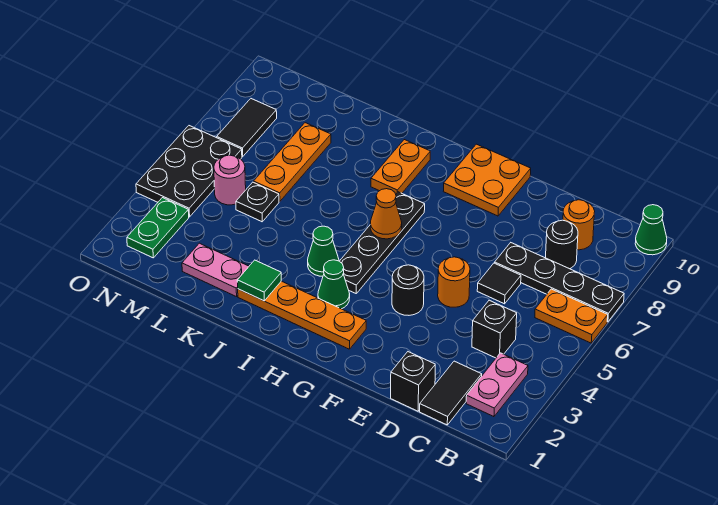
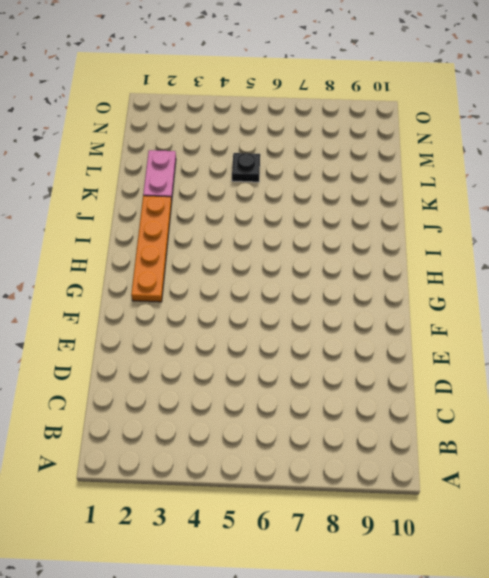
none -> orange plate A6:B6 level 1
none -> black plate A7:D7 level 1
none -> green cone A10 level 1

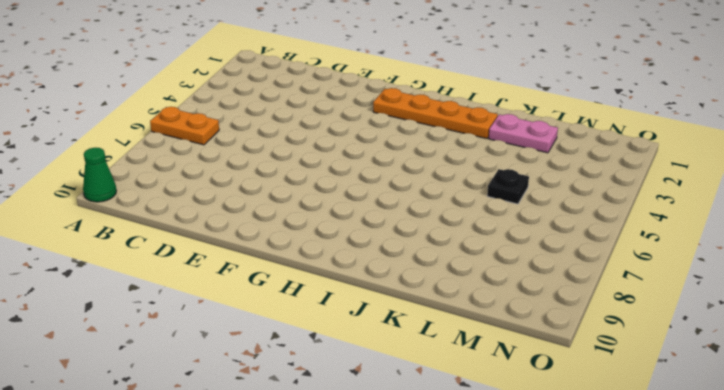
none -> black plate A7:D7 level 1
none -> pink plate B2:B3 level 1
none -> black tile C1:C2 level 1

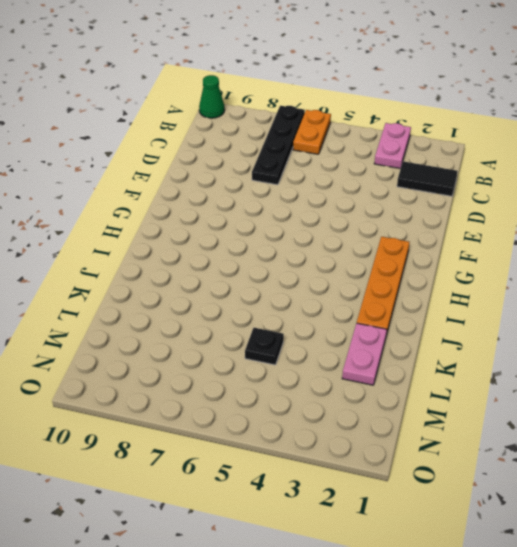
pink plate A3:B3 level 1 -> pink plate B2:B3 level 1
none -> black brick C4 level 1
none -> black round brick C8 level 1
none -> orange round brick C9 level 1

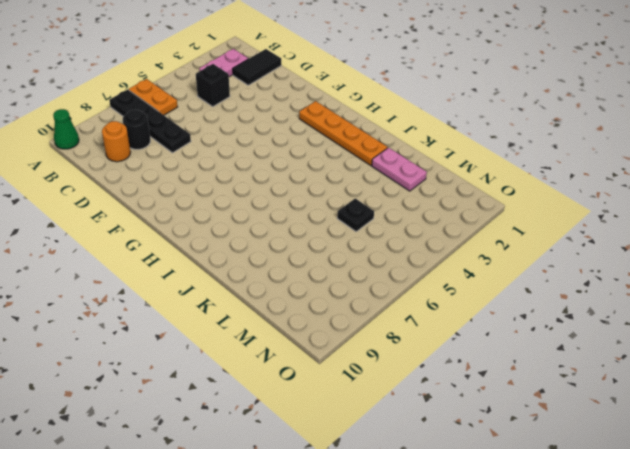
none -> black brick D1 level 1
none -> black tile D6 level 1
none -> orange round brick E5 level 1

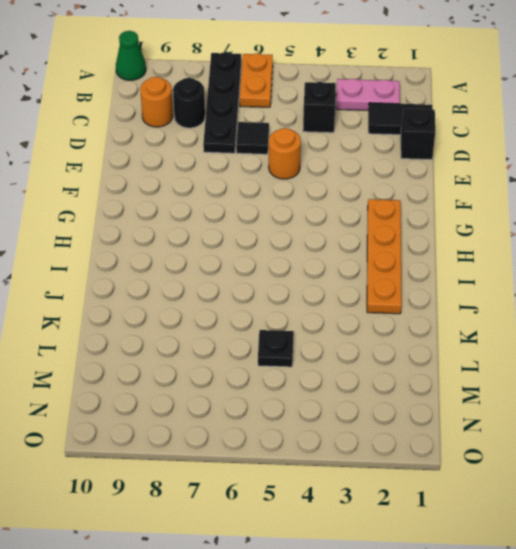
none -> black round brick F4 level 1
none -> orange plate F9:G10 level 1
none -> green cone H3 level 1

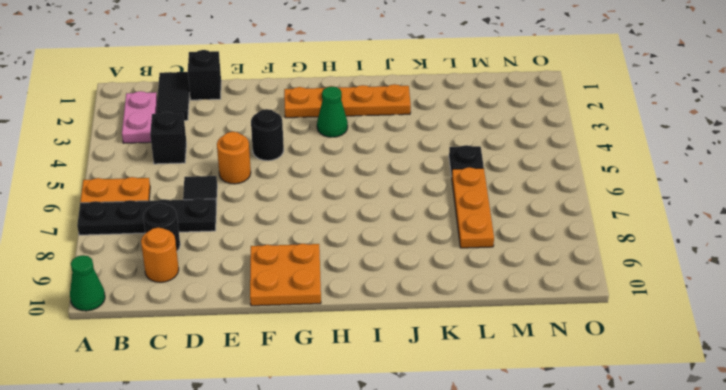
none -> black plate H4:H7 level 1
none -> green cone I4 level 1
none -> orange plate I8:I9 level 1

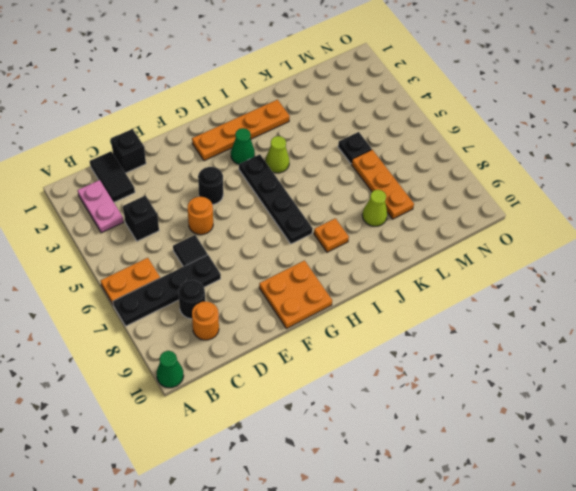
lime cone I4 level 1 -> green cone I4 level 1
orange plate I8 level 1 -> orange plate I8:I9 level 1
lime cone K8 level 1 -> none
none -> pink plate K2:L2 level 1
none -> pink round brick M5 level 1
none -> green plate N2:N3 level 1

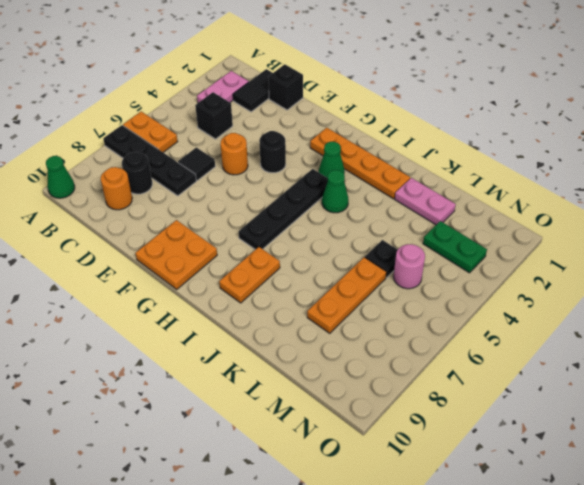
green plate M3:N3 level 1 -> green plate N2:N3 level 1
none -> black plate N4:O6 level 1
none -> black tile N7:N8 level 1
none -> orange cone H6 level 2

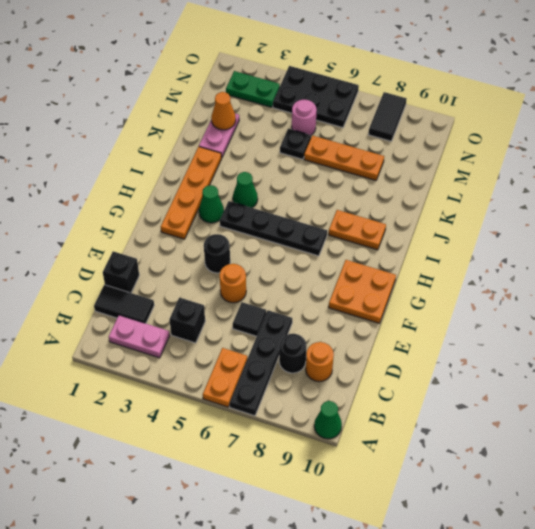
orange cone L2 level 2 -> orange cone H6 level 2
black tile N8:O8 level 1 -> black tile N7:N8 level 1
none -> green tile J2 level 2

